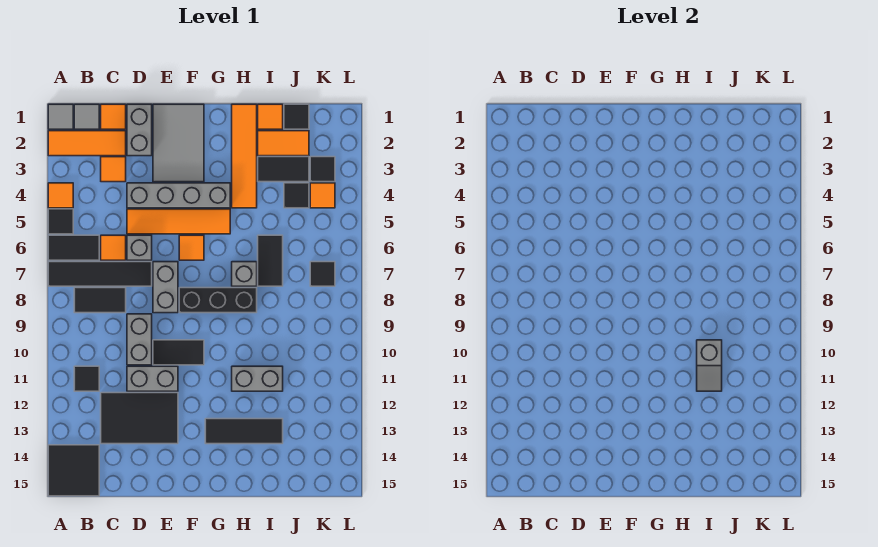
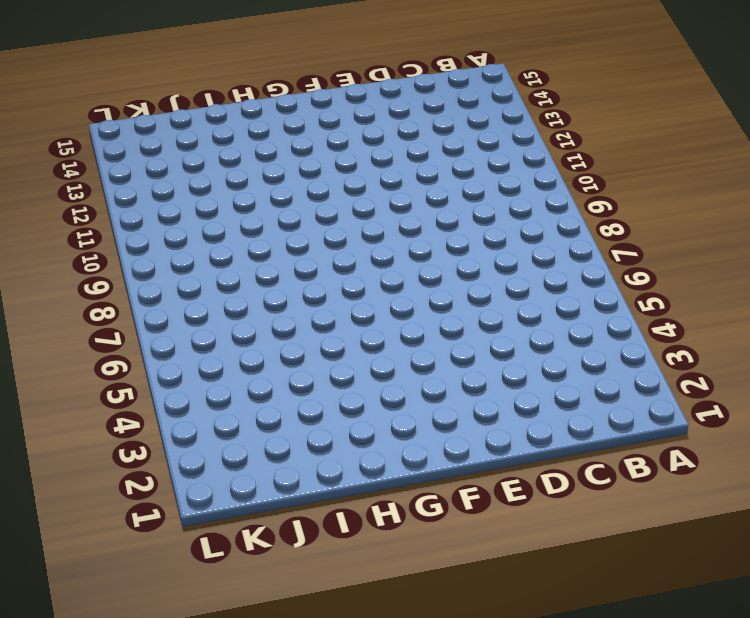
none -> grey tile A1 level 1
none -> orange tile A2:C2 level 1
none -> orange tile A4 level 1
none -> black tile A5 level 1

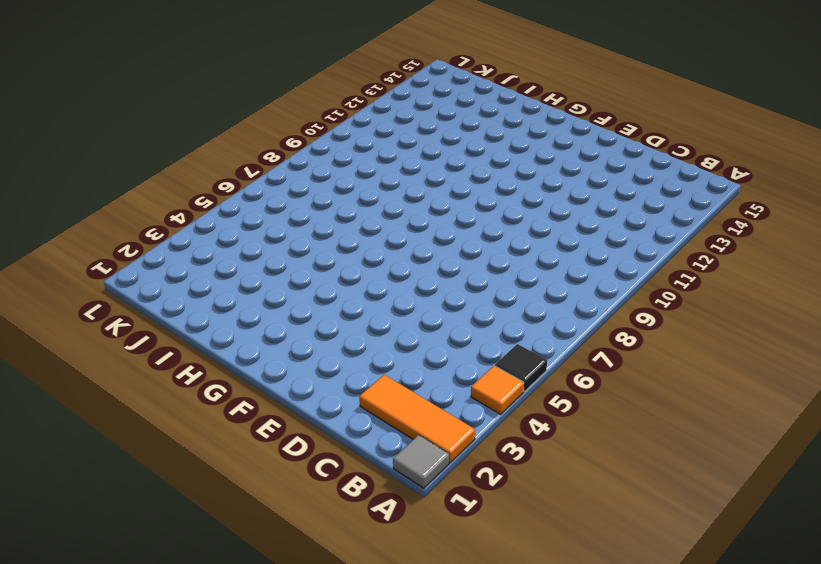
none -> black tile A6:B6 level 1
none -> black tile A7:D7 level 1
none -> black tile A14:B15 level 1
none -> grey tile B1 level 1

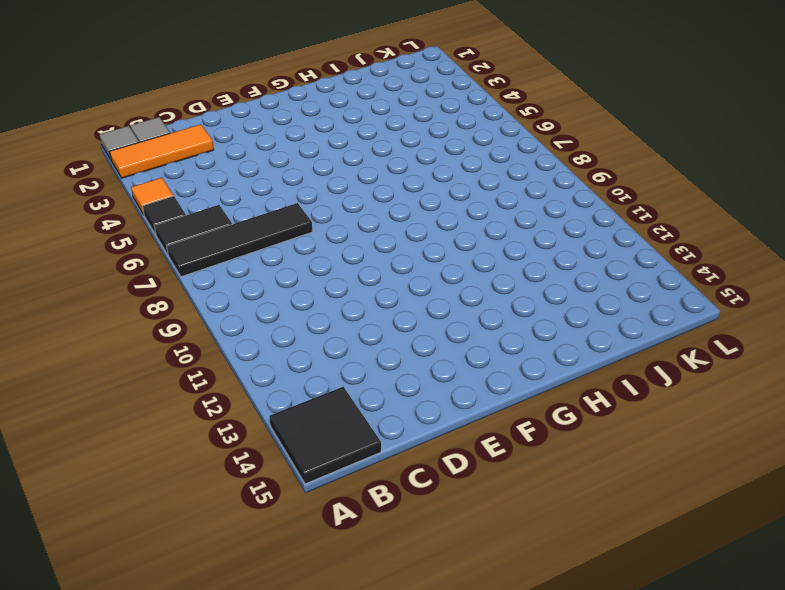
none -> black tile B8:C8 level 1
none -> black tile B11 level 1
none -> orange tile C1 level 1
none -> orange tile C3 level 1

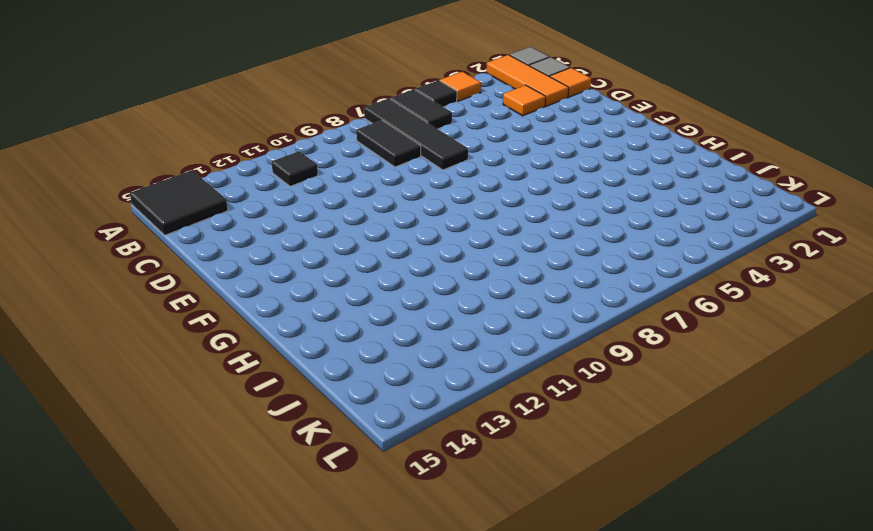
none -> orange tile C6 level 1
none -> black tile C12:E13 level 1
none -> grey brick D1:D2 level 1
none -> grey brick D4:G4 level 1

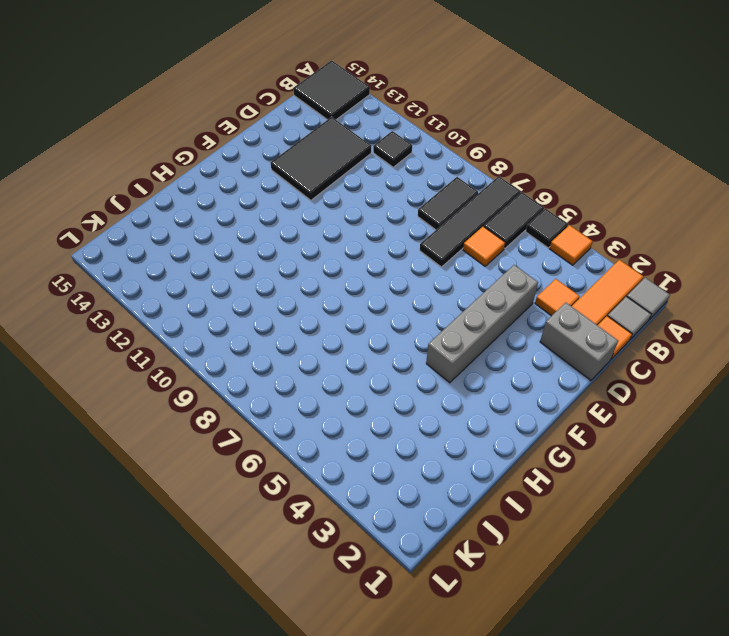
none -> orange tile D5:G5 level 1
none -> grey brick D6 level 1
none -> grey brick D9:D10 level 1
none -> grey brick D11:E11 level 1

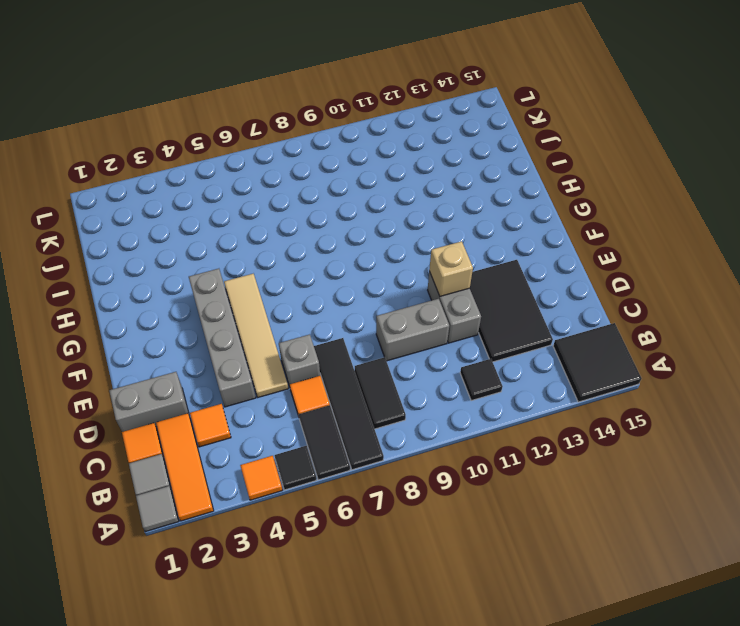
tan tile D5:G5 level 1 -> orange tile D5:G5 level 1
tan brick E11 level 2 -> none
none -> grey tile E1:F3 level 1
none -> grey brick E7:E8 level 1
none -> black tile E10:F10 level 1
none -> orange tile F6 level 1

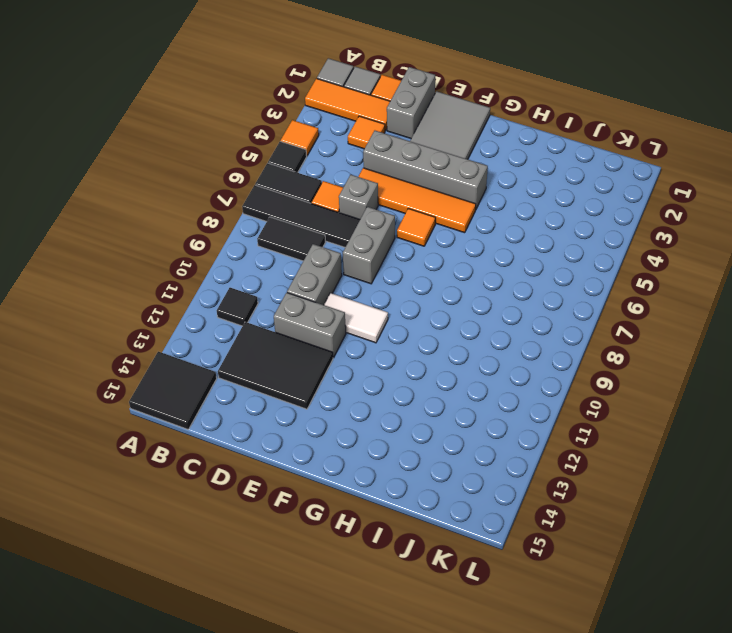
white tile E10:F10 level 1 -> black tile E10:F10 level 1
none -> black brick F8:H8 level 1
none -> black tile G13:I13 level 1
none -> orange tile H1:H4 level 1
none -> grey brick H7 level 1

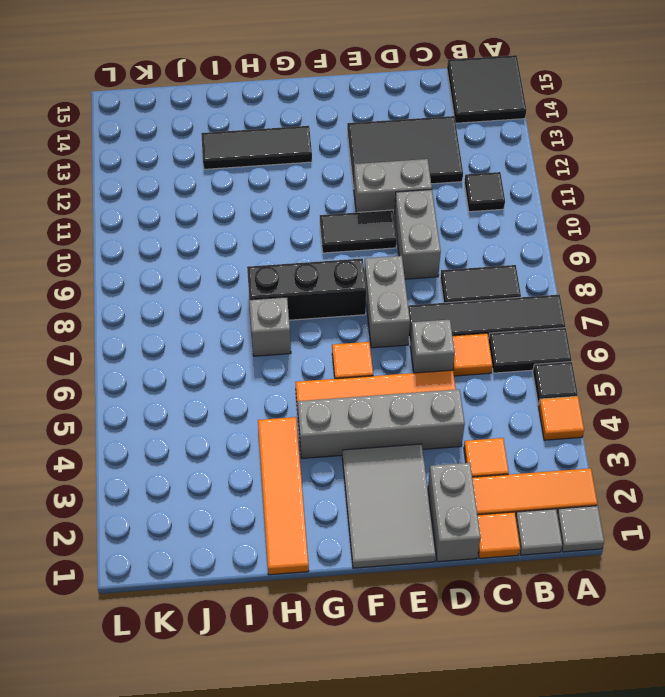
none -> grey brick H11:I11 level 1
none -> orange tile I1 level 1
none -> orange tile I2:J2 level 1
none -> black tile I3:J3 level 1

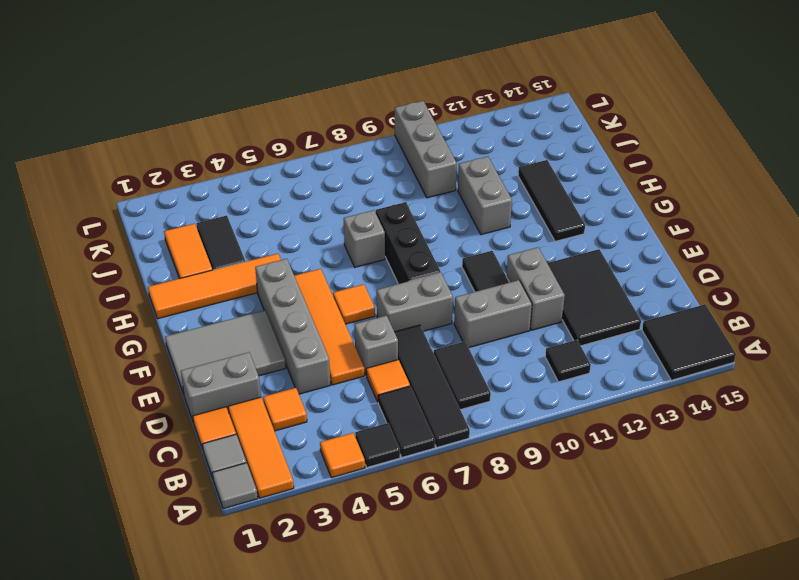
grey brick J10:L10 level 1 -> none
none -> orange tile I1 level 1
none -> black tile I6:I7 level 1
none -> black tile J1 level 1
none -> black tile J4 level 1

